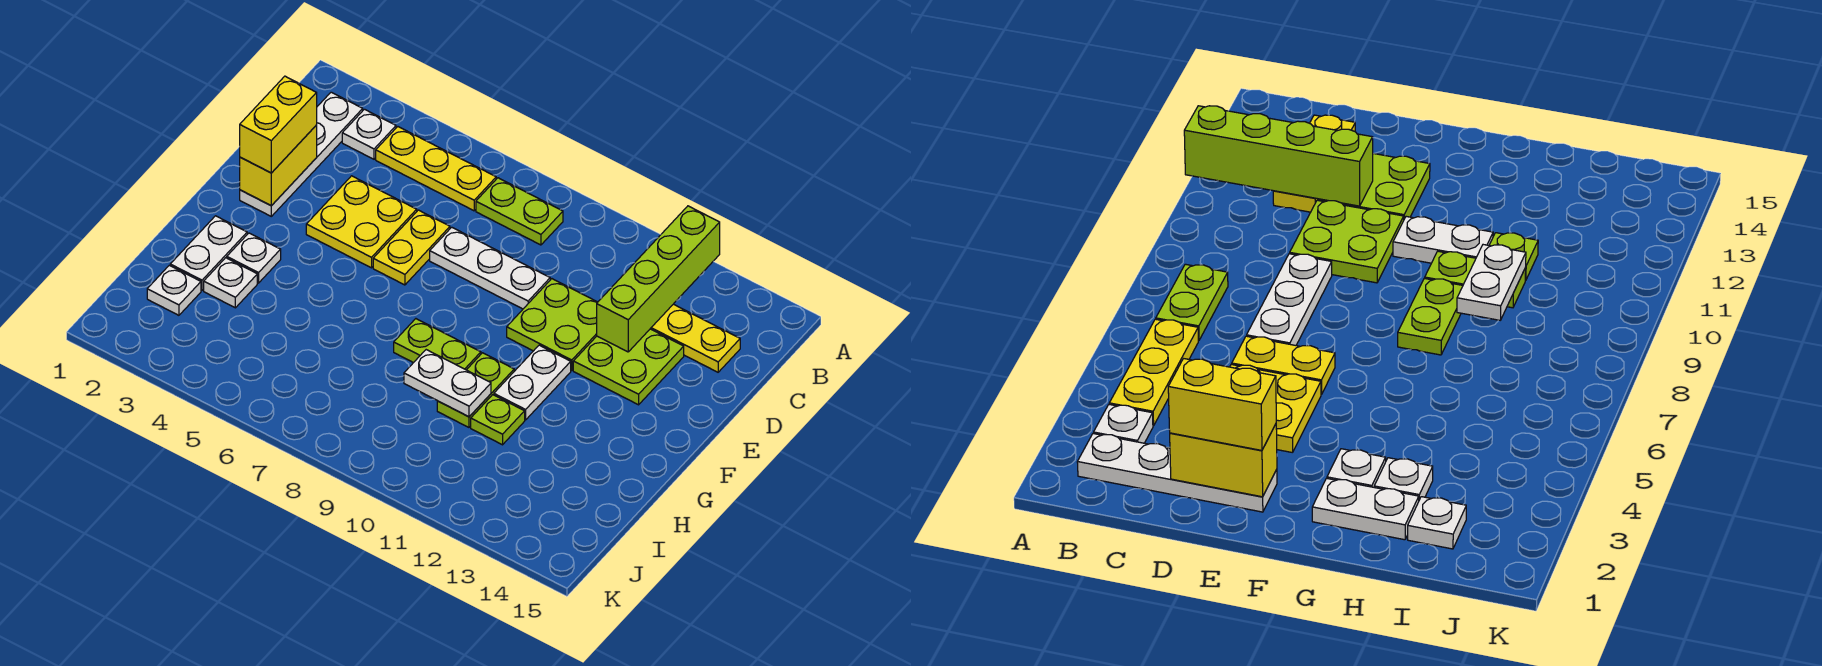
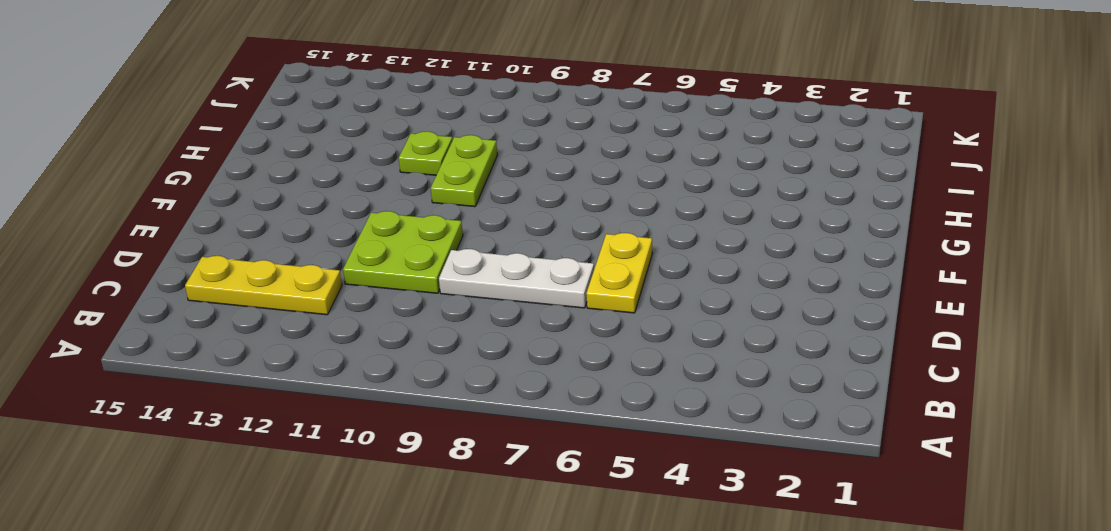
none -> white plate B2:E2 level 1
none -> white plate B3 level 1
none -> yellow plate B4:B6 level 1

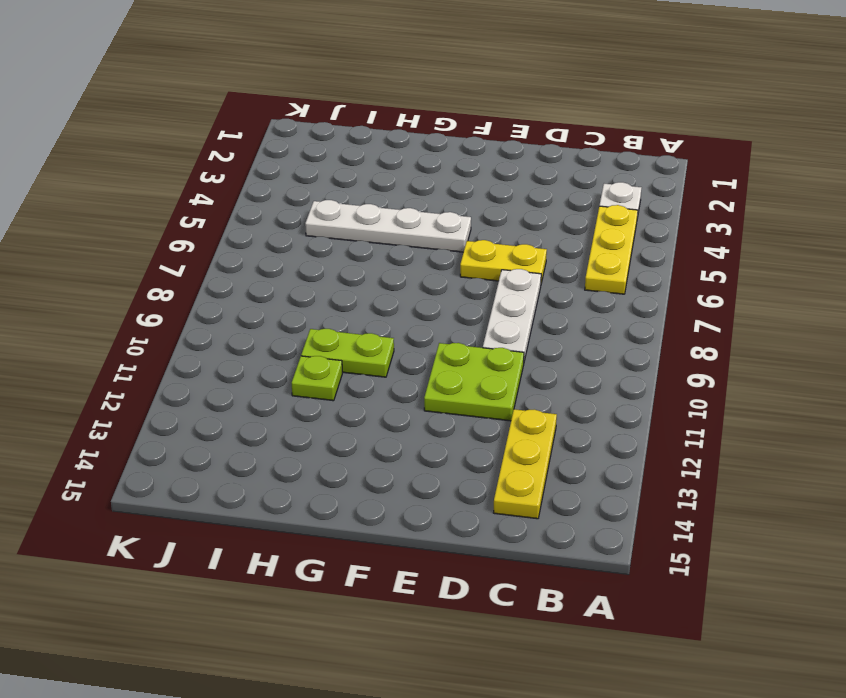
white plate F5:I5 level 1 -> white plate B2:E2 level 1
none -> lime plate B7:B8 level 1
none -> yellow plate D4:E5 level 1
none -> lime plate D12:E13 level 1

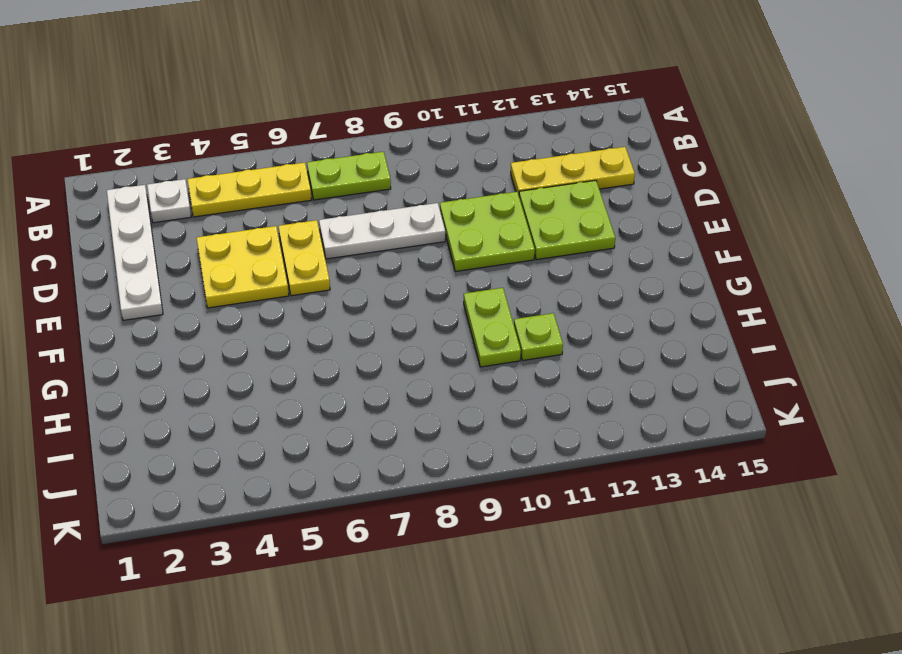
none -> white plate F11:G11 level 1
none -> white plate G2:H2 level 1
none -> white plate G3 level 1

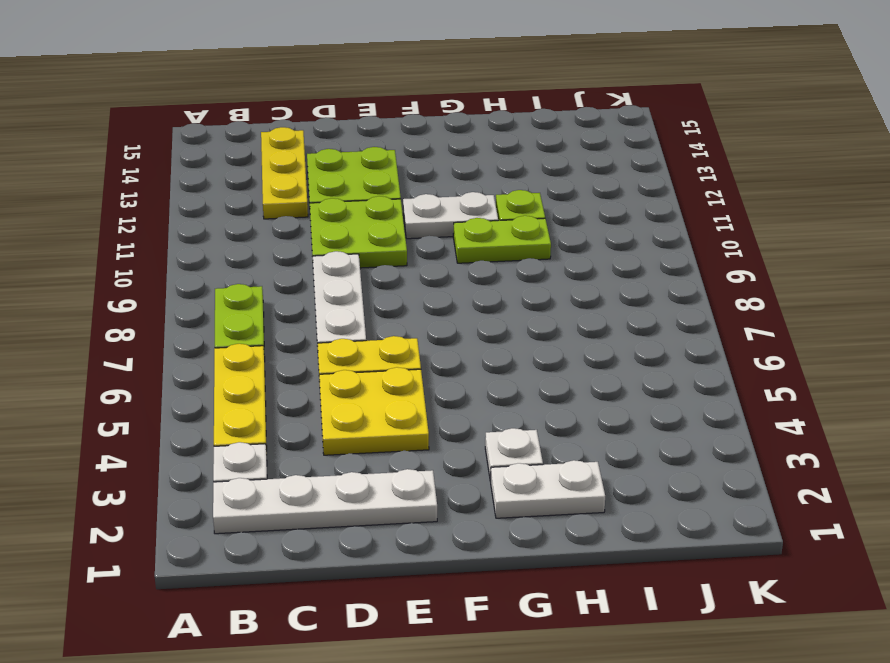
none -> lime plate G8:G9 level 1
none -> white plate H3 level 1
none -> white plate I2 level 1

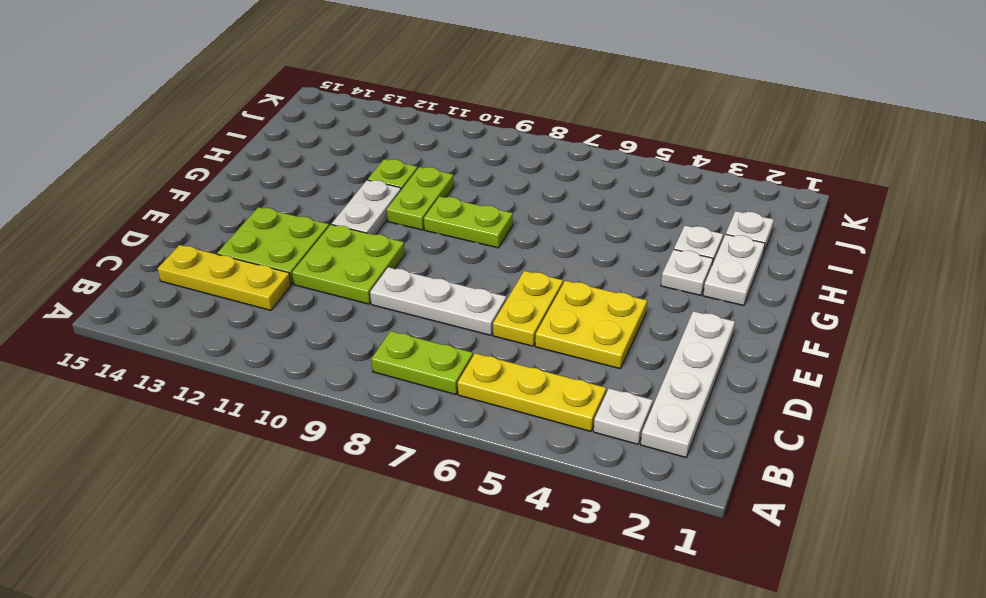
none -> lime brick A12:D12 level 2
none -> yellow brick D2:E2 level 2
none -> white plate H9:H10 level 2

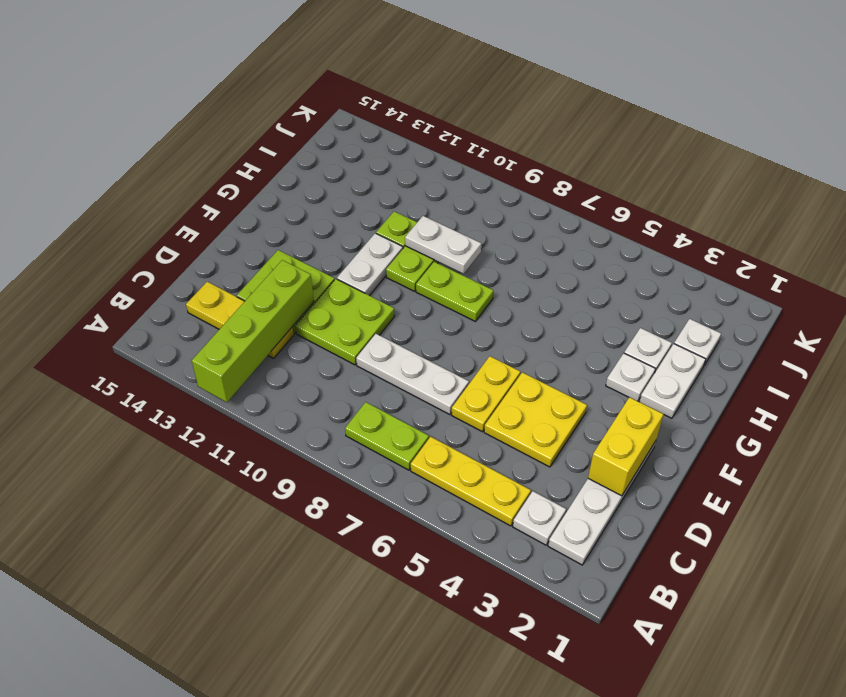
none -> yellow brick D2:E2 level 3

